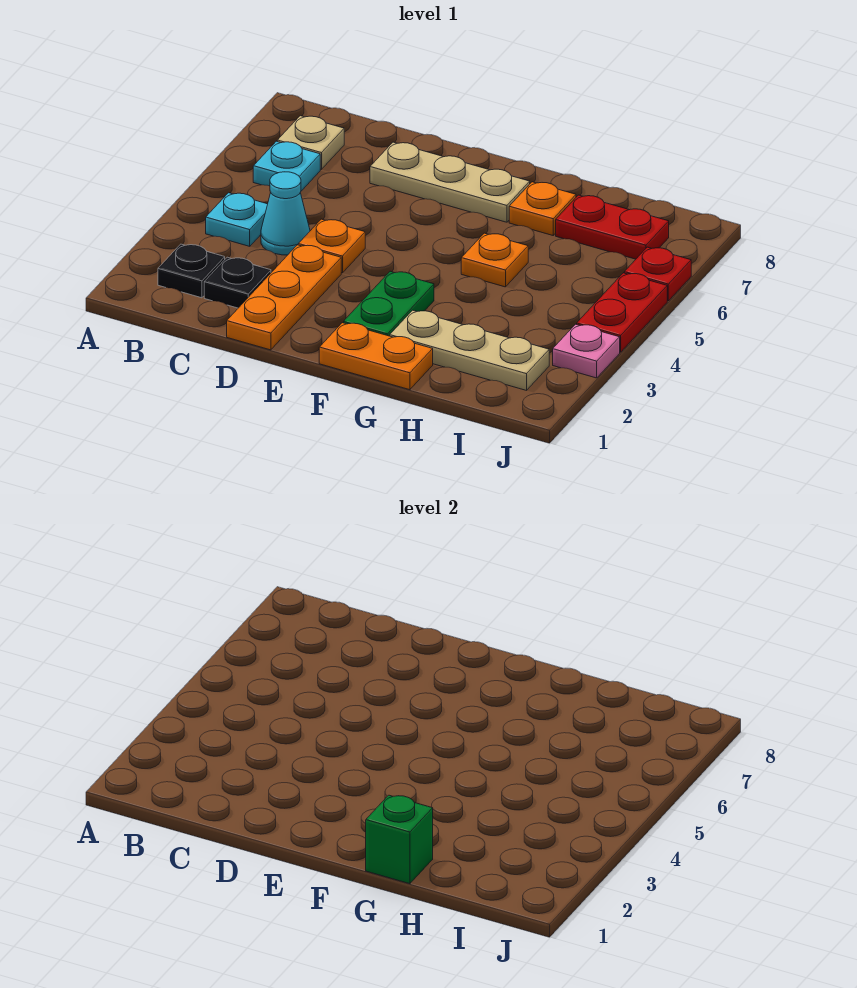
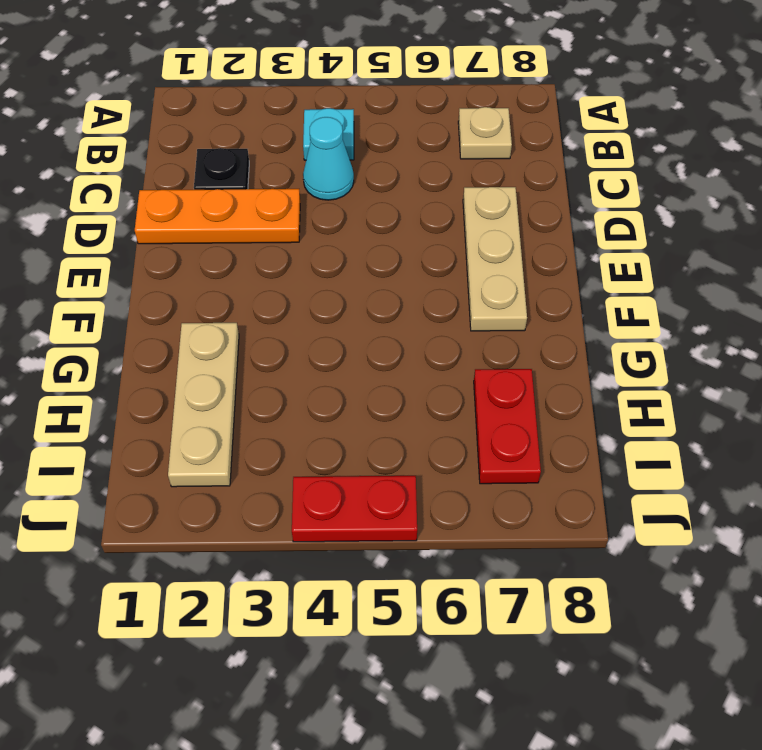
none -> black plate B2 level 1
none -> cyan plate B6 level 1
none -> orange plate D4 level 1

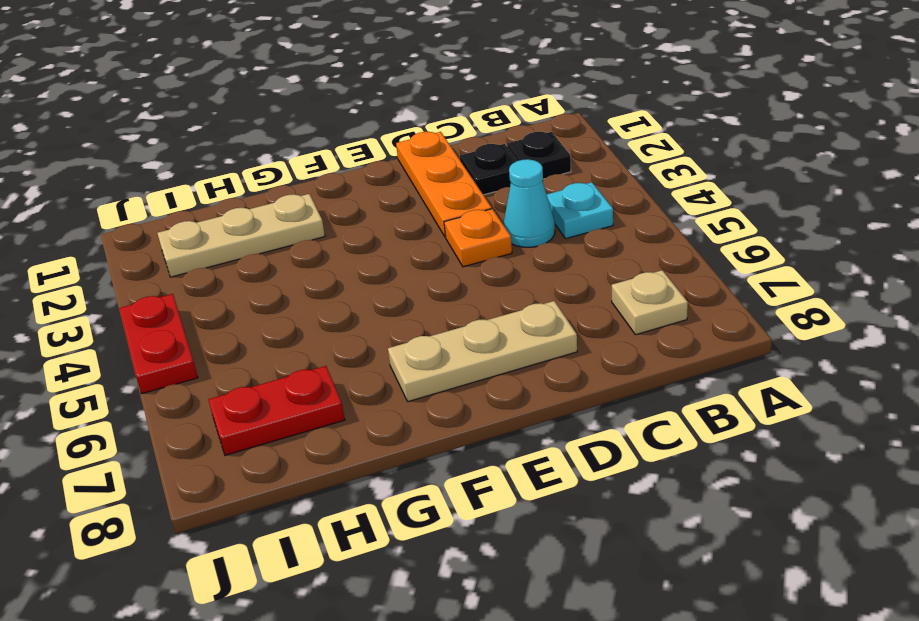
none -> cyan plate B6 level 1
none -> orange plate F1:G1 level 1
none -> green plate F2:F3 level 1

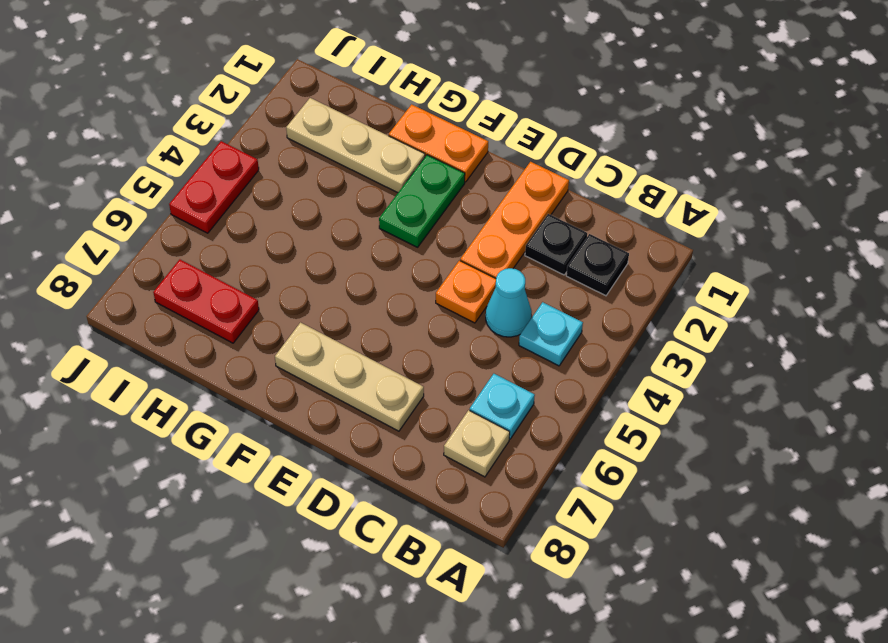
none -> orange plate G5 level 1
none -> orange plate G7 level 1
none -> pink plate J3 level 1

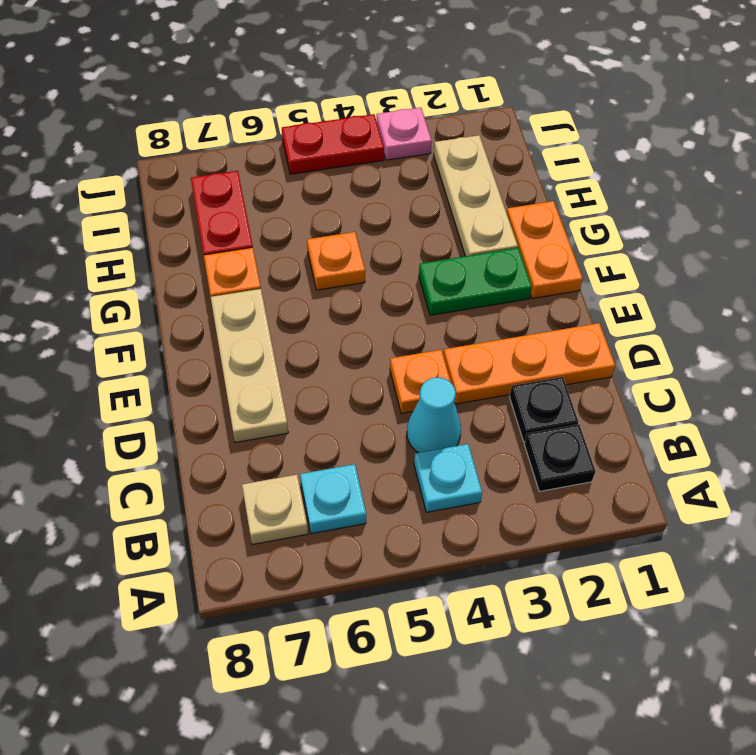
none -> red plate J6 level 1
none -> green brick G1 level 2

